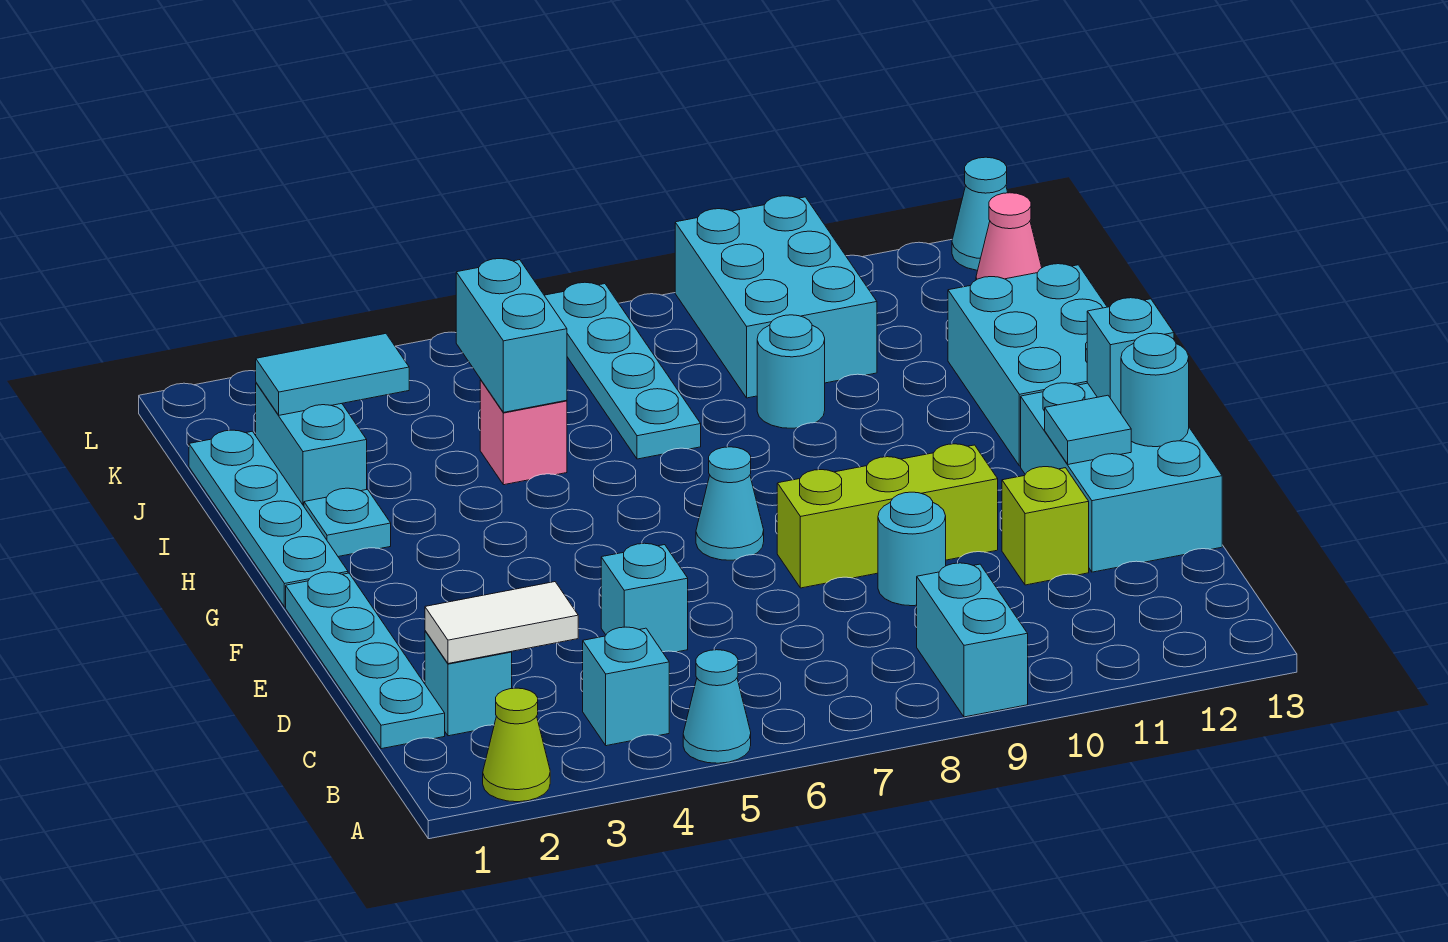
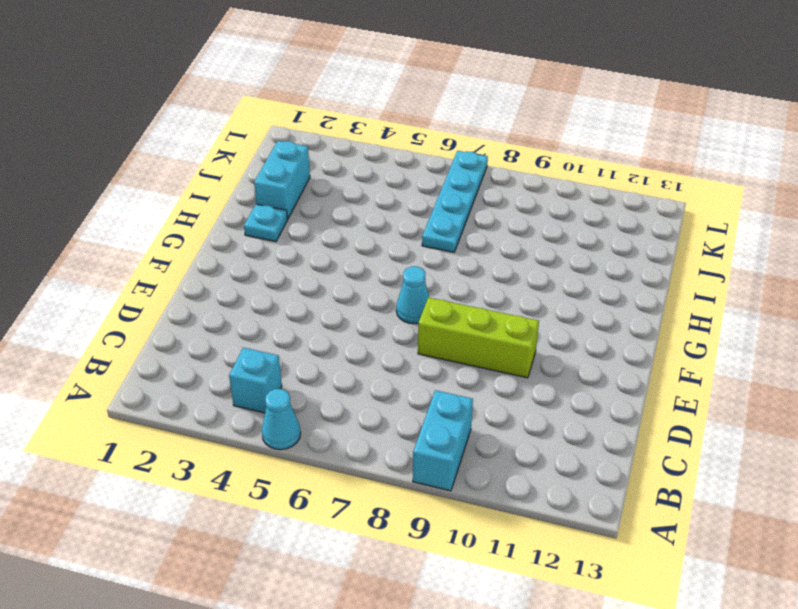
none -> lime cone A2 level 1
none -> cyan plate C1:F1 level 1
none -> cyan brick C2 level 1

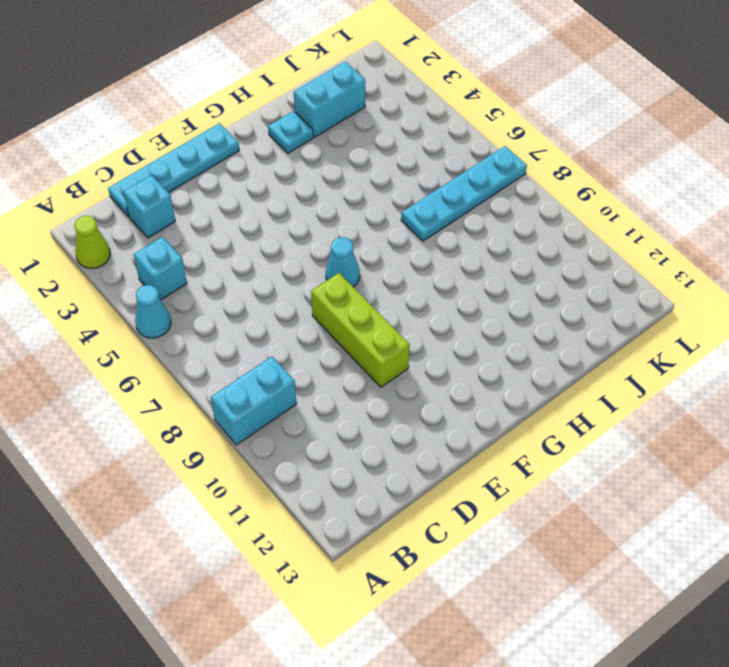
none -> cyan brick D5 level 1
none -> cyan round brick D9 level 1
none -> lime brick D11 level 1

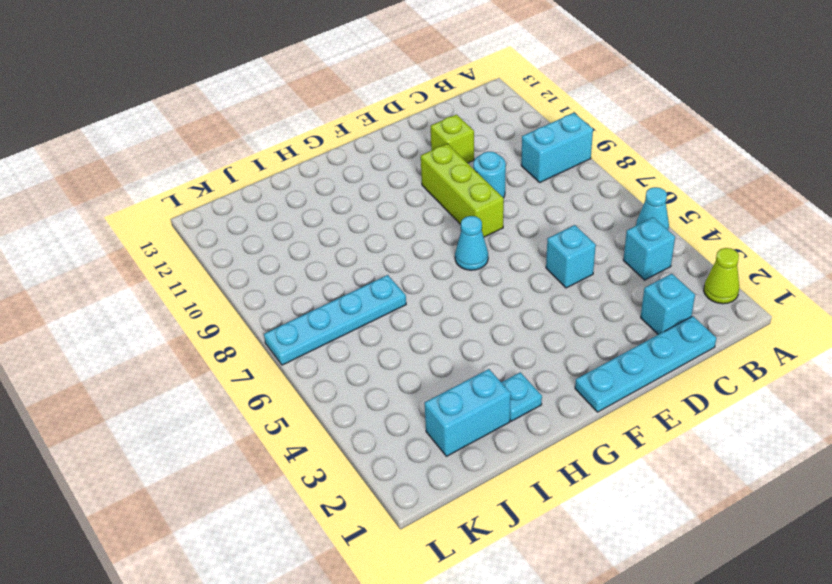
none -> cyan brick D12:F13 level 1
none -> cyan plate G1:J1 level 1
none -> cyan brick G12:I13 level 1

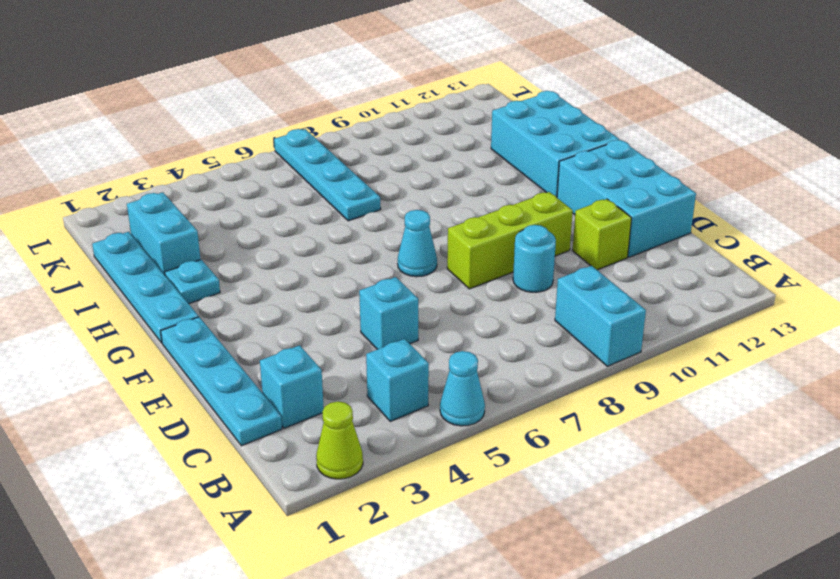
none -> pink brick I5 level 1
none -> cyan round brick I9 level 1
none -> cyan brick J9:L10 level 1

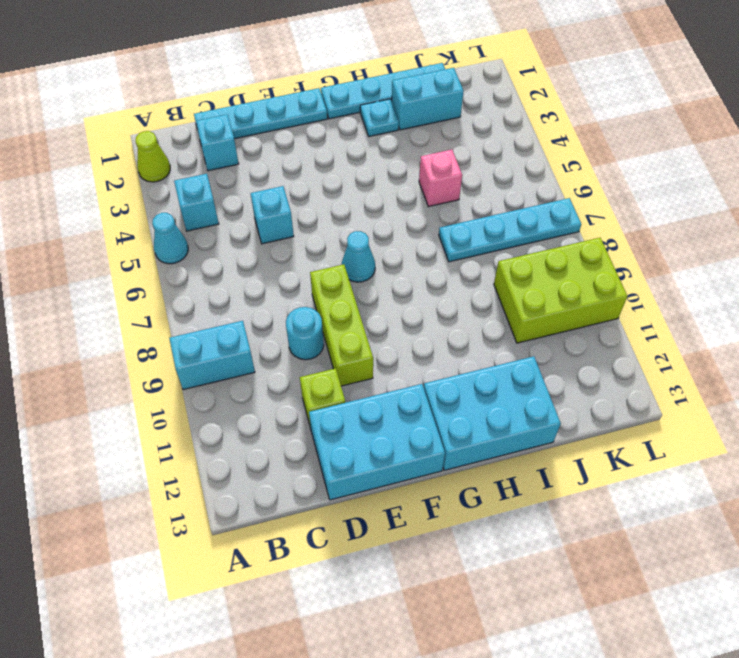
lime brick J9:L10 level 1 -> cyan brick J9:L10 level 1
none -> cyan round brick I9 level 1
none -> pink cone K13 level 1
none -> cyan cone L13 level 1

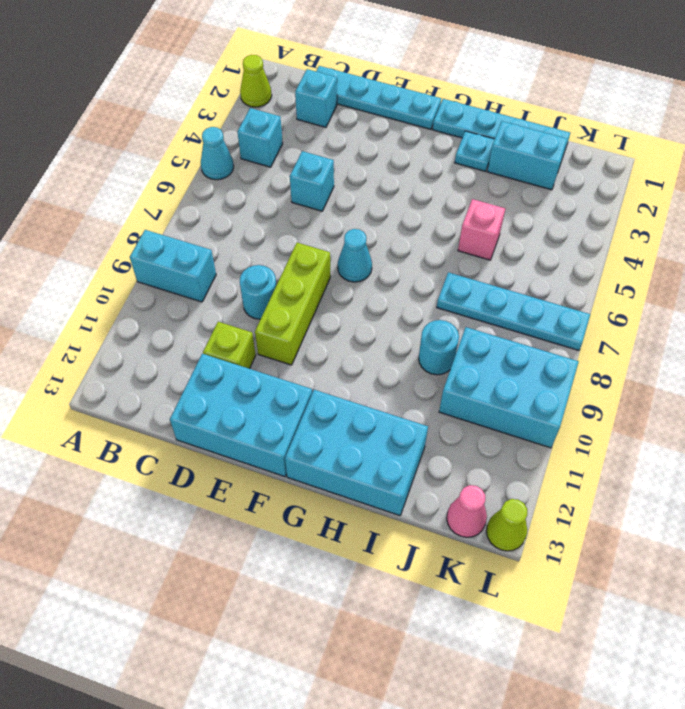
lime cone L13 level 1 -> cyan cone L13 level 1
none -> white tile C2:C3 level 2
none -> cyan tile E12 level 2
none -> cyan round brick E13 level 2

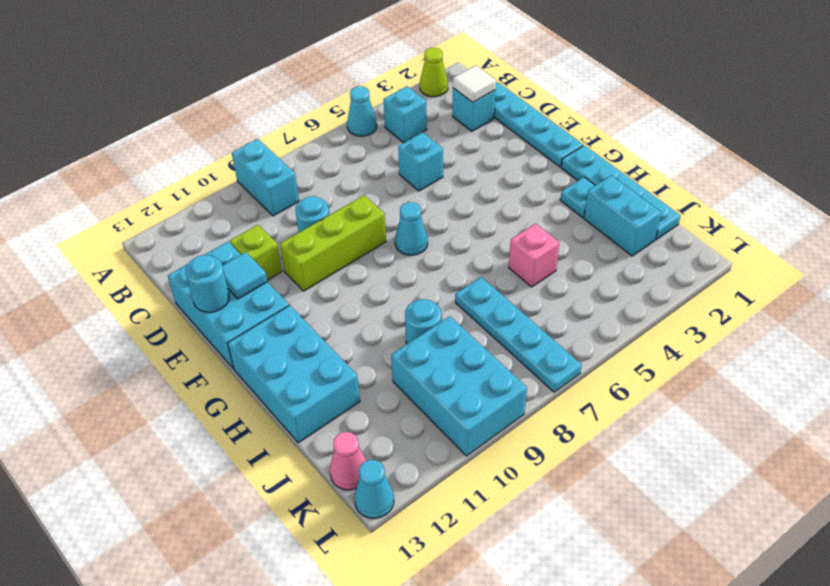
white tile C2 level 2 -> white tile C2:C3 level 2
none -> cyan brick F13 level 2
none -> cyan brick I5:J5 level 2
none -> cyan tile J2:J3 level 2

